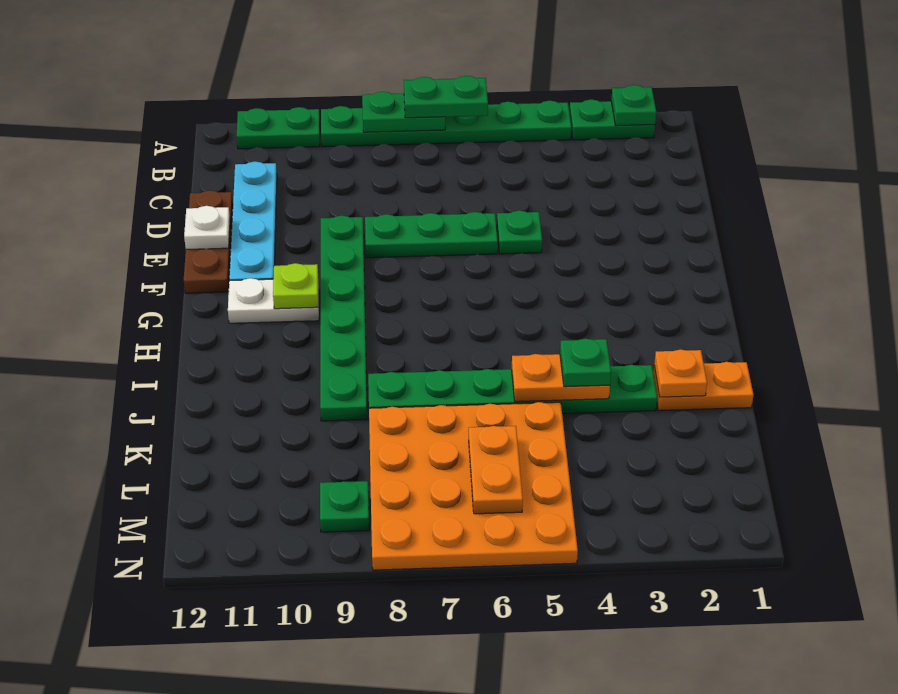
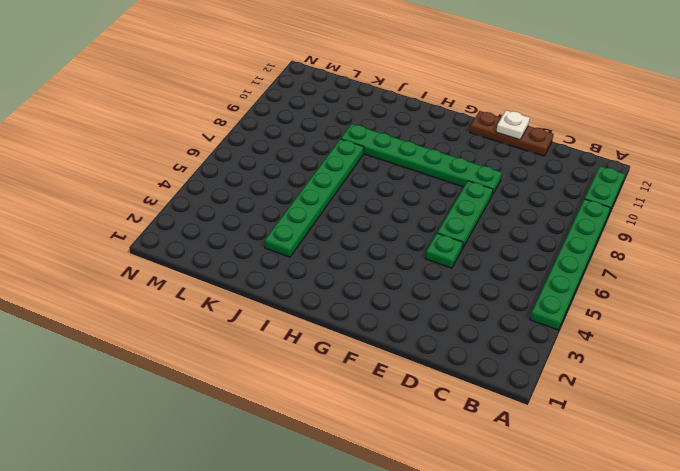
none -> green plate A2:A3 level 1
none -> cyan plate C11:F11 level 1
none -> white plate G10:G11 level 1

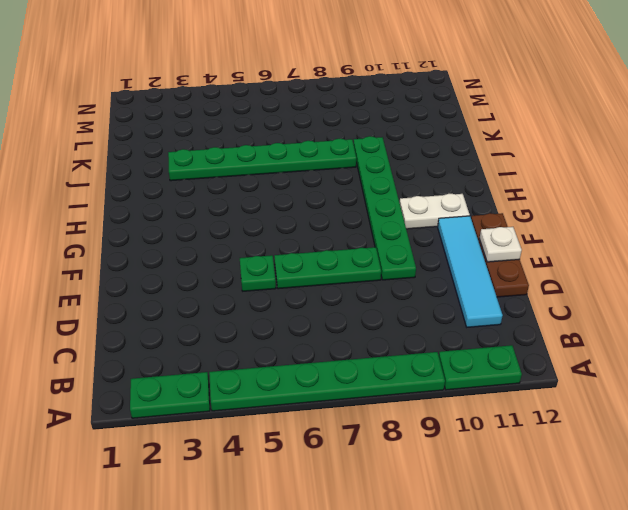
cyan tile C11:F11 level 1 -> cyan plate C11:F11 level 1
none -> orange plate J1:J2 level 1
none -> orange plate K5:N8 level 1
none -> green plate M9 level 1

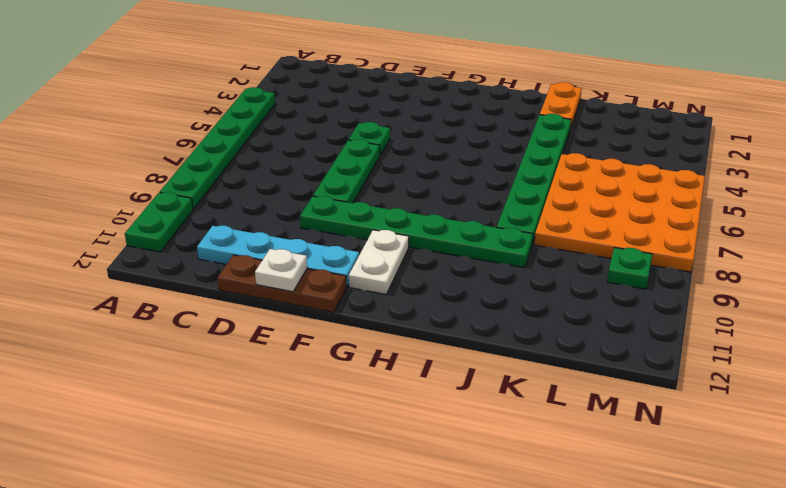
none -> green plate A2:A3 level 1
none -> green plate A2 level 2
none -> green plate A7:A8 level 2

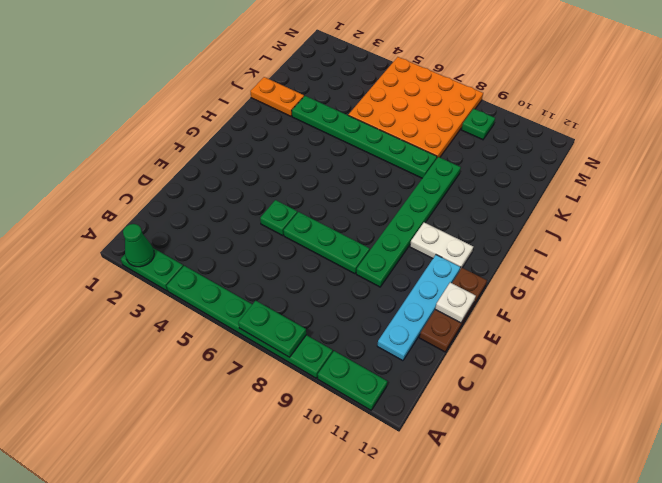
green cone A2 level 2 -> green plate A2 level 2
none -> lime plate G10 level 2
none -> orange plate J2 level 2
none -> orange plate J4:J5 level 2

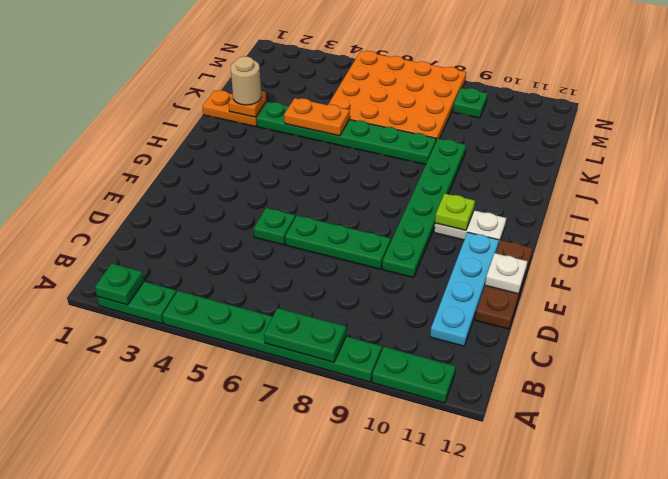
tan round brick J2 level 3 -> none
none -> orange plate L6:M6 level 2
none -> green plate A6:A7 level 3
none -> green plate J4 level 3

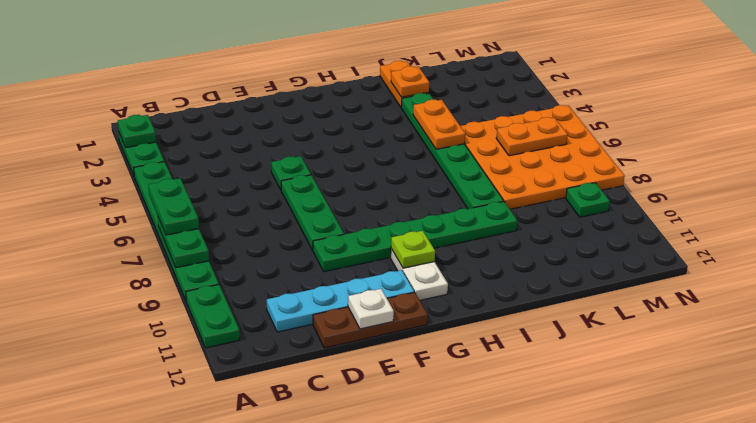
none -> green plate J4 level 3

